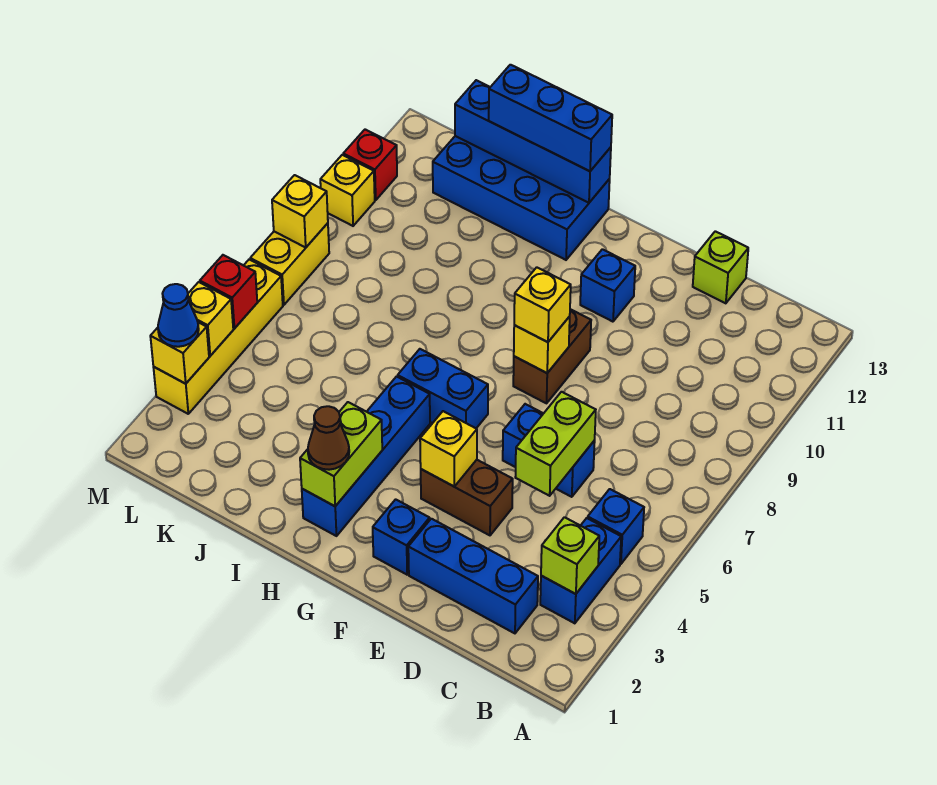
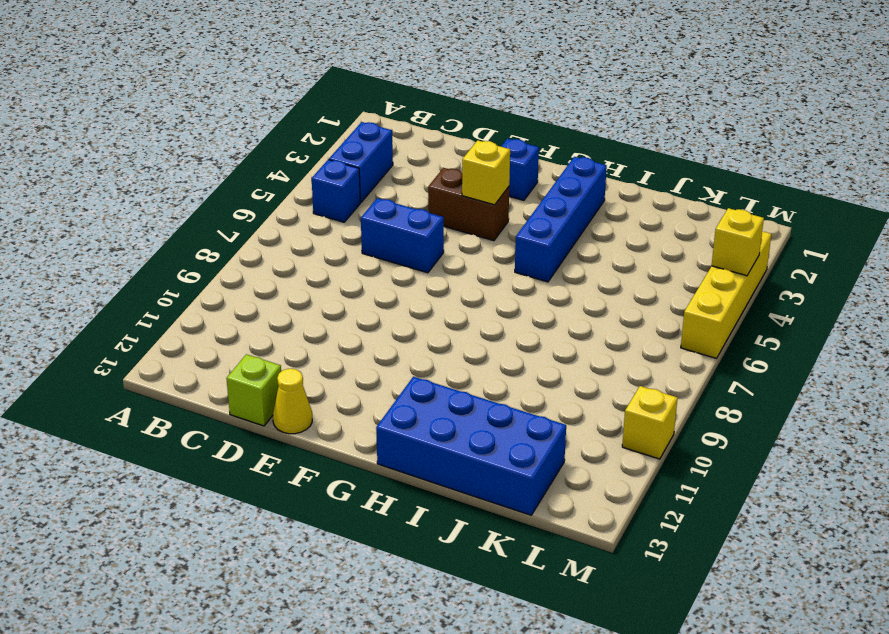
yellow cone E13 level 1 -> none
none -> blue brick C2:E2 level 1
none -> brown brick F8:F9 level 1
none -> blue brick F11 level 1
none -> blue brick G6:H6 level 1

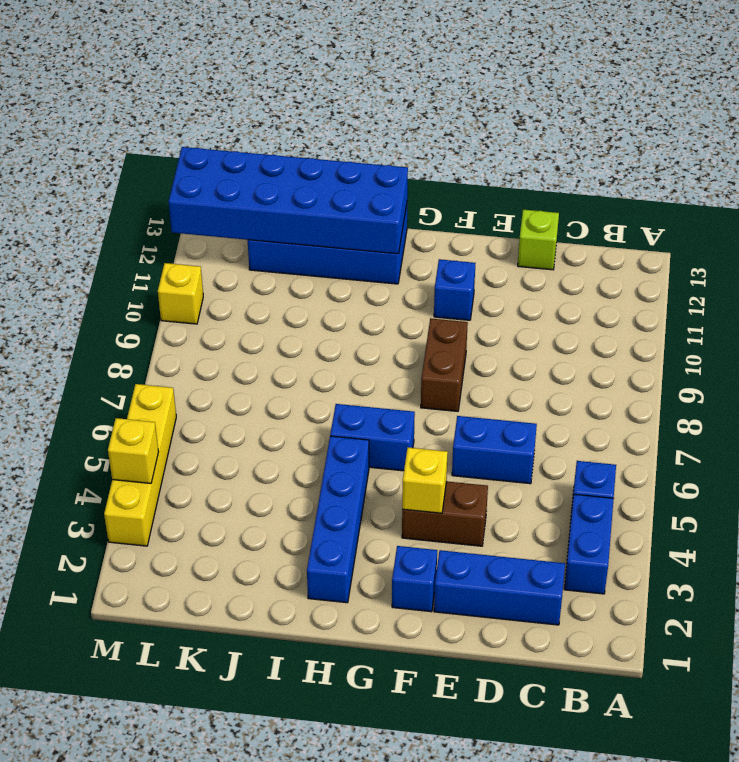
blue brick H12:M13 level 2 -> blue brick H13:K13 level 2
none -> yellow brick M7:M8 level 1
none -> red brick M11 level 1
none -> lime brick B3 level 2
none -> lime brick D5:D6 level 2

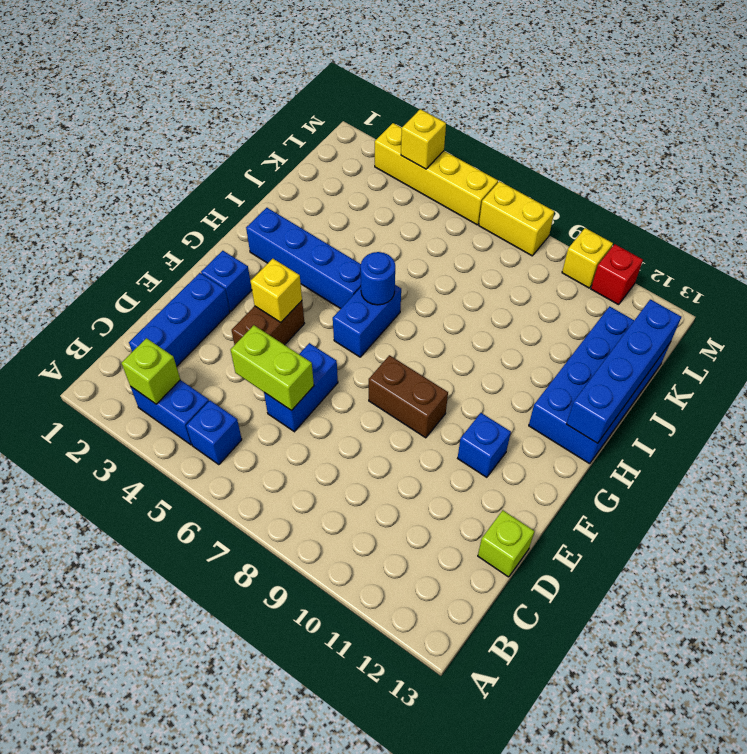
blue round brick H6 level 2 -> none
none -> yellow brick F8 level 2
none -> lime brick H2:H3 level 2
none -> yellow brick M3 level 2
none -> red brick M5 level 2

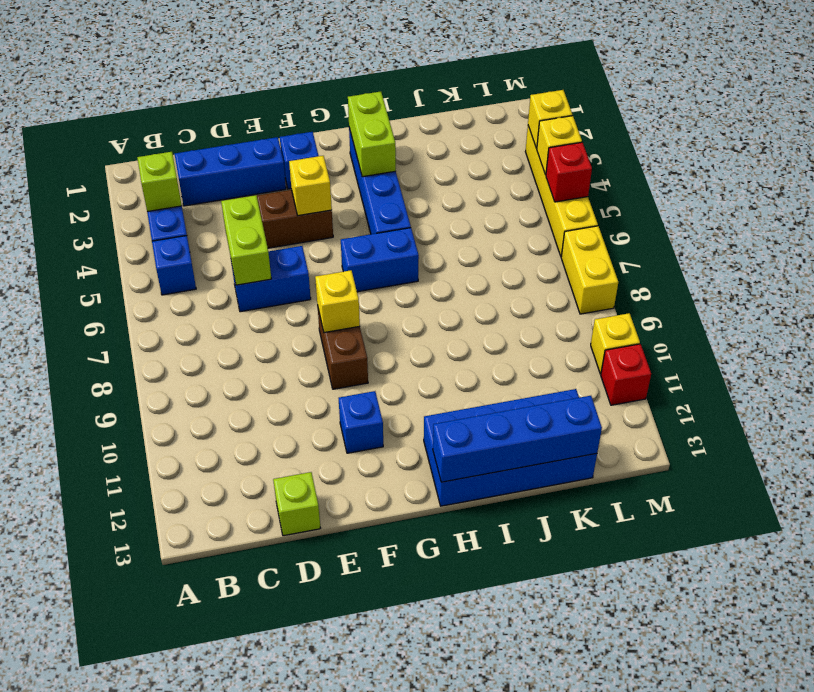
none -> yellow brick M8 level 2
none -> yellow brick F8 level 3
none -> brown cone H2 level 3
none -> blue brick H13:J13 level 3

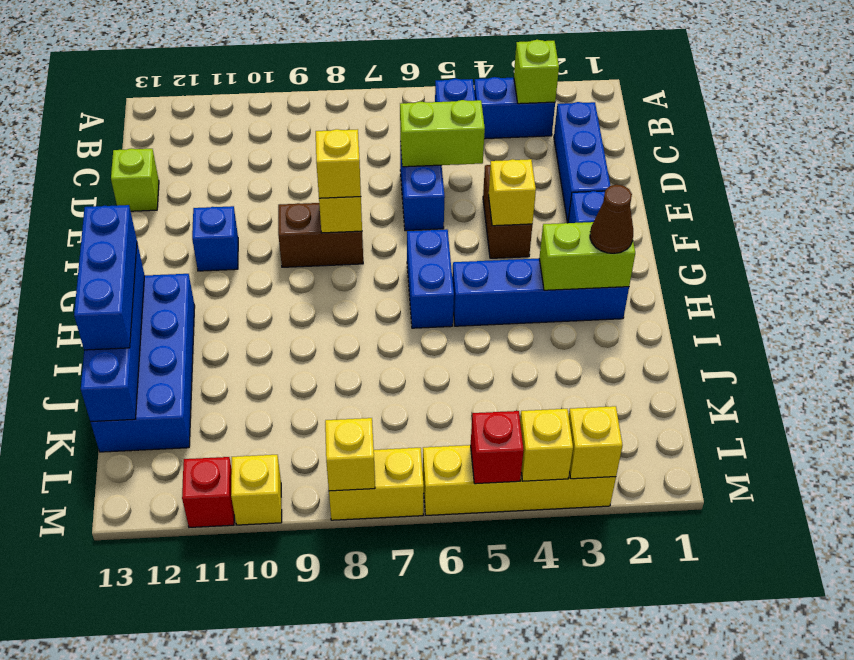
none -> blue cone M3 level 3

